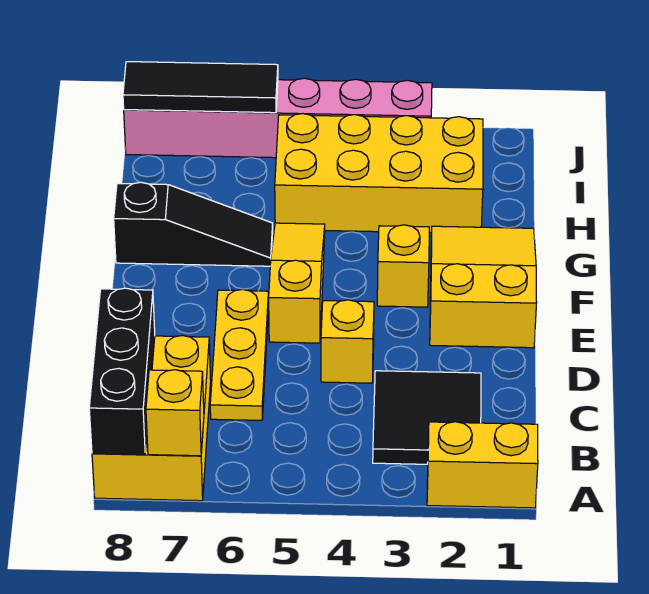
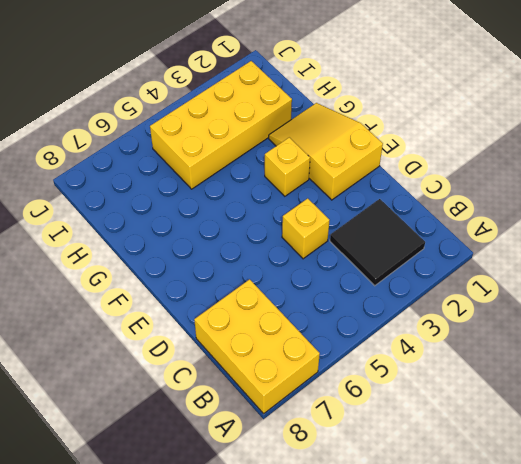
none -> yellow brick A1:A2 level 1
none -> yellow plate C6:E6 level 1
none -> yellow slope E5:G5 level 1 top E

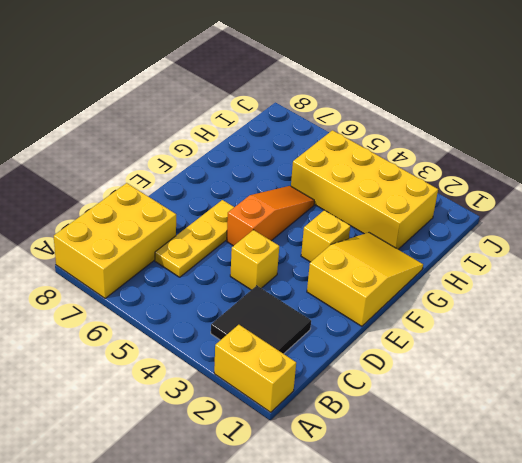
orange slope E5:G5 level 1 top E -> yellow slope E5:G5 level 1 top E
none -> black slope G6:G8 level 1 top 8
none -> pink brick J3:J8 level 1
none -> yellow brick A7 level 2

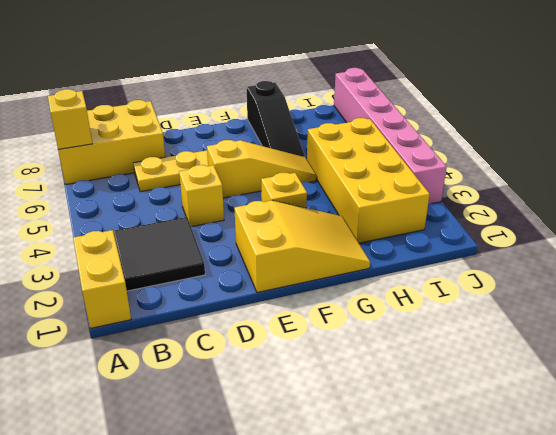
none -> black brick A8:C8 level 2
none -> black tile J6:J8 level 2

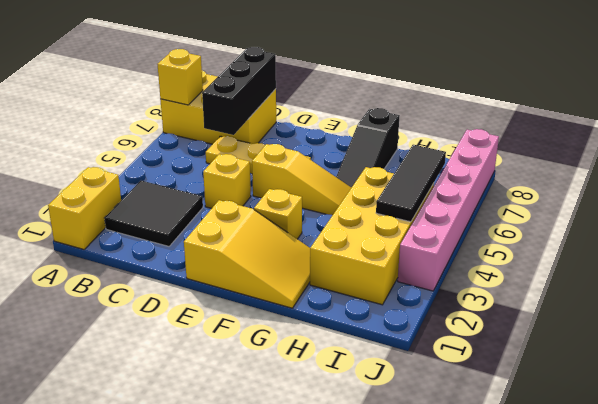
black brick C6:C8 level 2 -> black brick A8:C8 level 2
black tile I4:I6 level 2 -> black tile J6:J8 level 2

